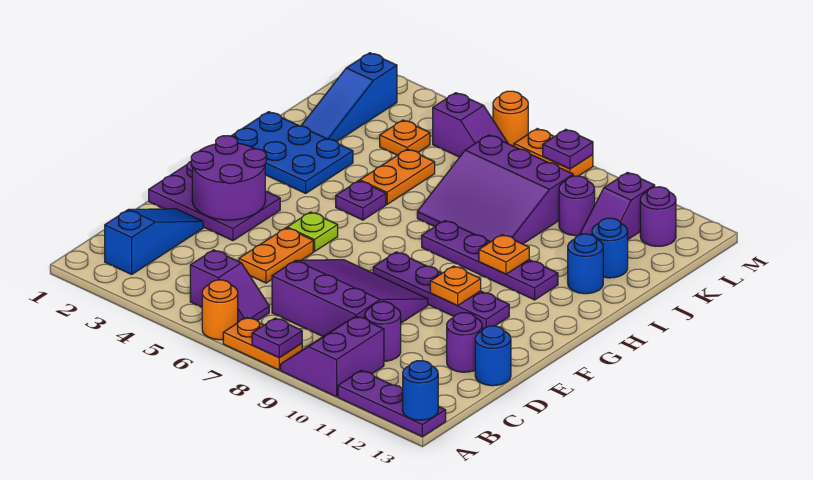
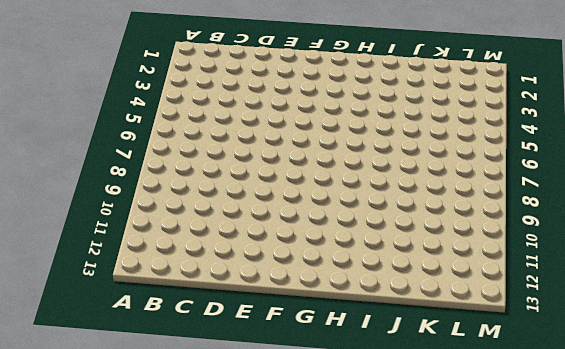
none -> orange round brick A6 level 1
none -> orange plate A7:A8 level 1
none -> purple slope A9:B10 level 1 top 10
none -> purple plate A11:A13 level 1

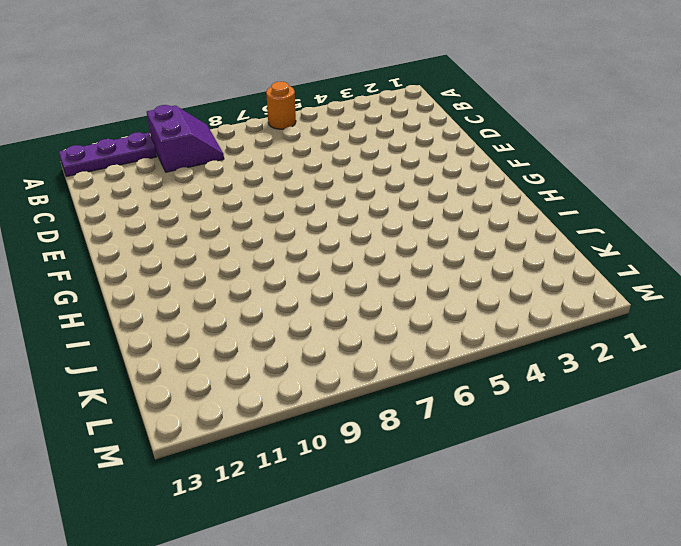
none -> orange plate A7:A8 level 1
none -> blue slope B2:D2 level 1 top B
none -> purple slope B5:B6 level 1 top 5
none -> purple slope C7:E9 level 1 top C

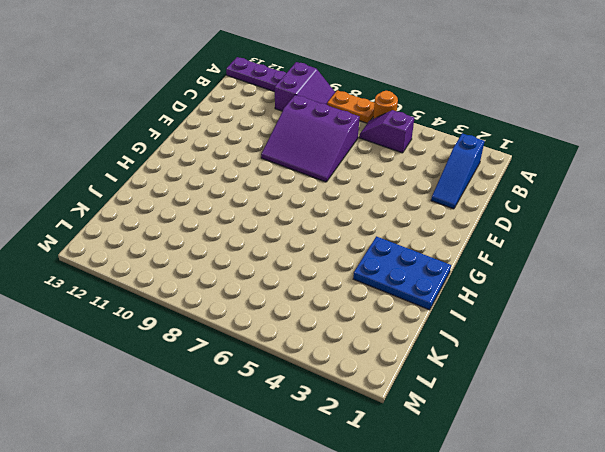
none -> purple round brick C10 level 1
none -> orange plate D5:E5 level 1
none -> purple round brick D12 level 1
none -> blue round brick D13 level 1

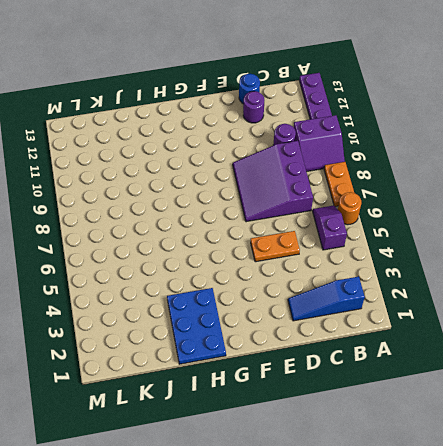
none -> purple plate E1:F3 level 1
none -> lime plate F5 level 1
none -> purple plate F8:F11 level 1
none -> purple plate H5 level 1

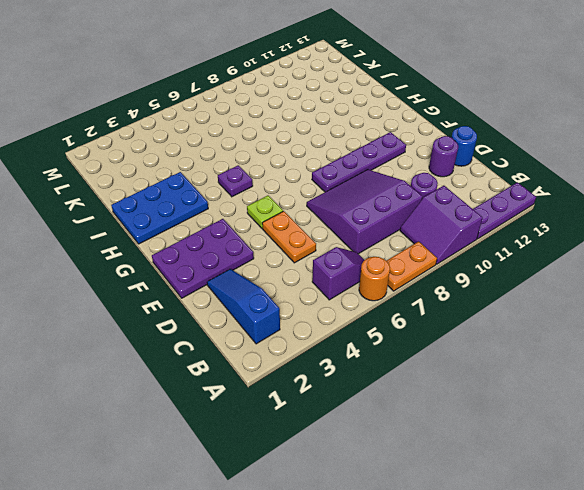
none -> purple plate H8:H11 level 1
none -> orange plate I5:J5 level 1
none -> purple slope I7:K9 level 1 top K
none -> blue round brick I12 level 1

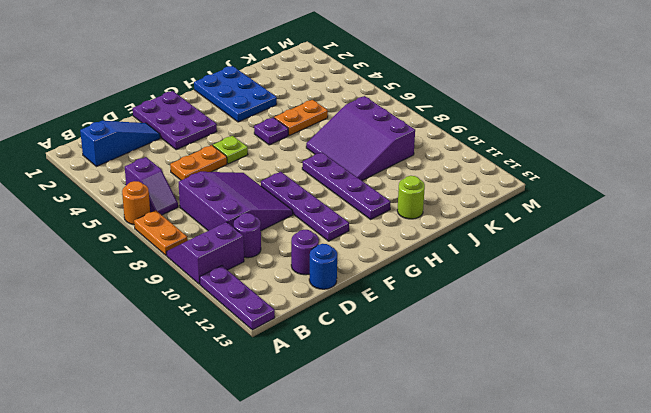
lime round brick I12 level 1 -> blue round brick I12 level 1
none -> blue slope J2:L2 level 1 top L
none -> blue round brick J12 level 1
none -> orange plate K4 level 1
none -> purple round brick K10 level 1

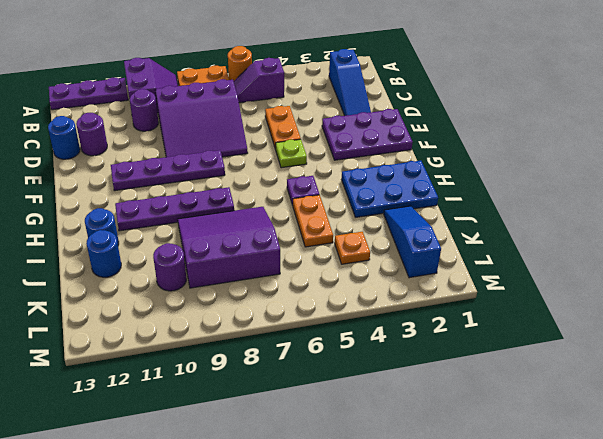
none -> purple slope K11:L11 level 1 top L
none -> purple slope L5:L6 level 1 top 5
none -> purple round brick L12 level 1
none -> orange round brick M6 level 1

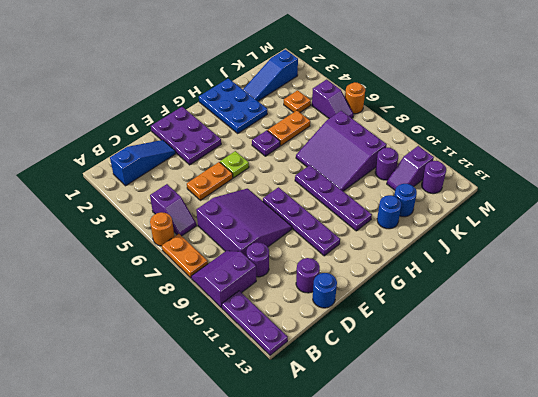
none -> orange plate M7:M8 level 1
none -> purple plate A8 level 2
none -> blue round brick A13 level 2
none -> purple round brick E2:F3 level 2

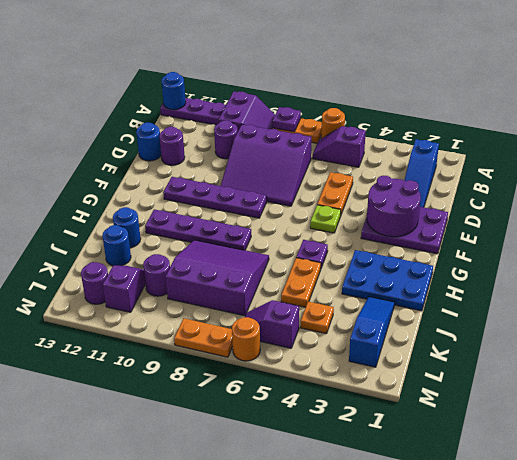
none -> orange plate F10 level 2
none -> orange plate H10 level 2
none -> purple plate M8 level 2

